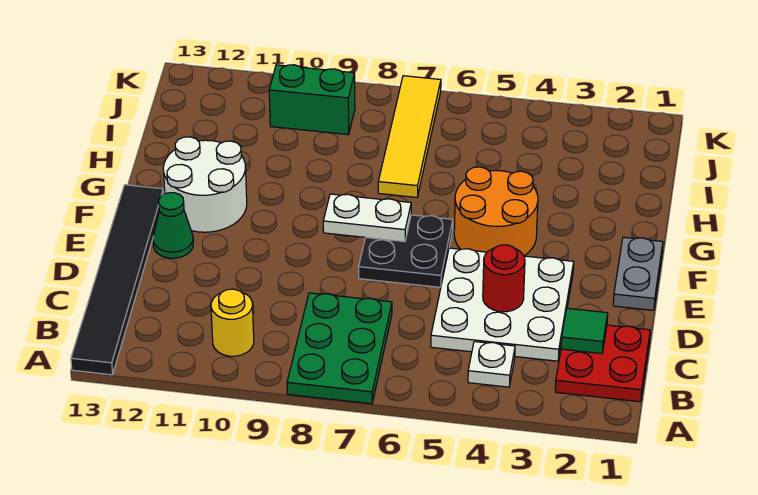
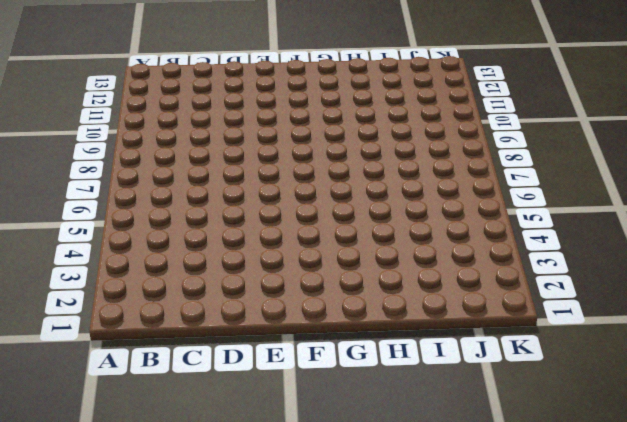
none -> green plate A7:C8 level 1
none -> black tile A13:F13 level 1
none -> red plate B1:C2 level 1

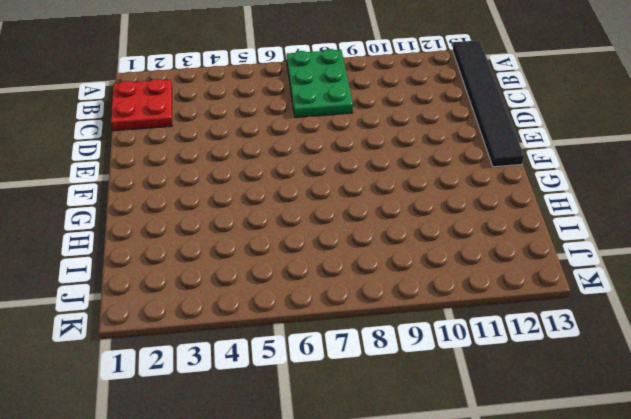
none -> white plate B4 level 1
none -> yellow round brick B10 level 1
none -> white plate C3:E5 level 1

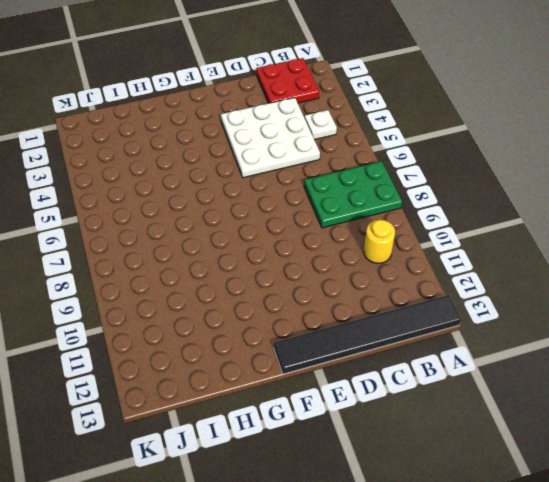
none -> grey plate E1:F1 level 1
none -> black plate E6:F7 level 1
none -> green cone E12 level 1

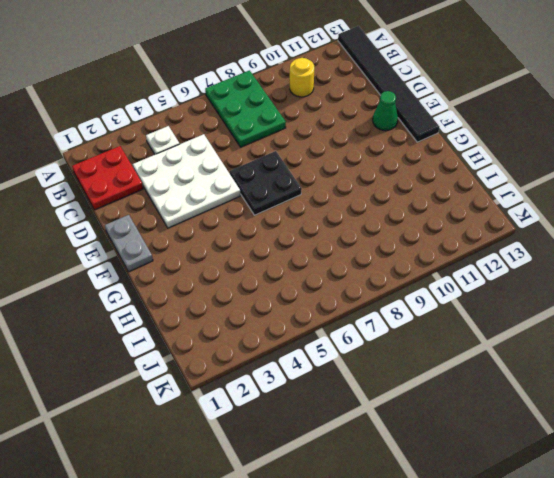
none -> orange round brick F4:G5 level 1
none -> white round brick F11:G12 level 1
none -> yellow tile H7:K7 level 1

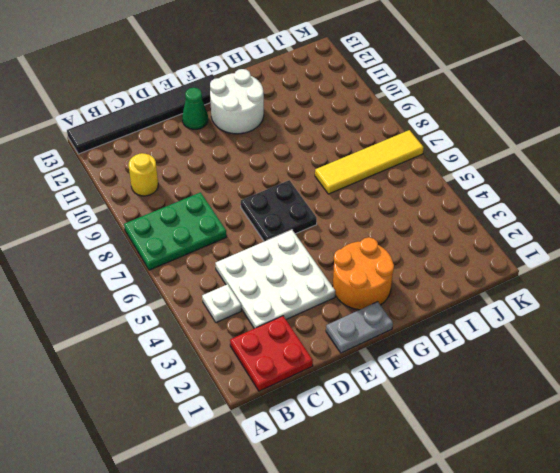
orange round brick F2:G3 level 1 -> orange round brick F4:G5 level 1
none -> green brick J9:J10 level 1
none -> green tile C2 level 2
none -> red round brick D4 level 2

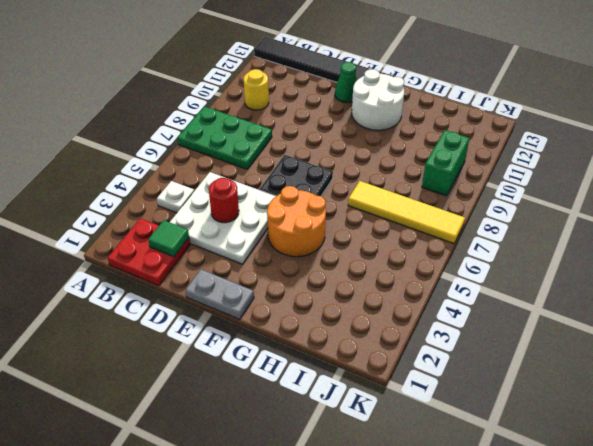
none -> white plate F7:F8 level 2

